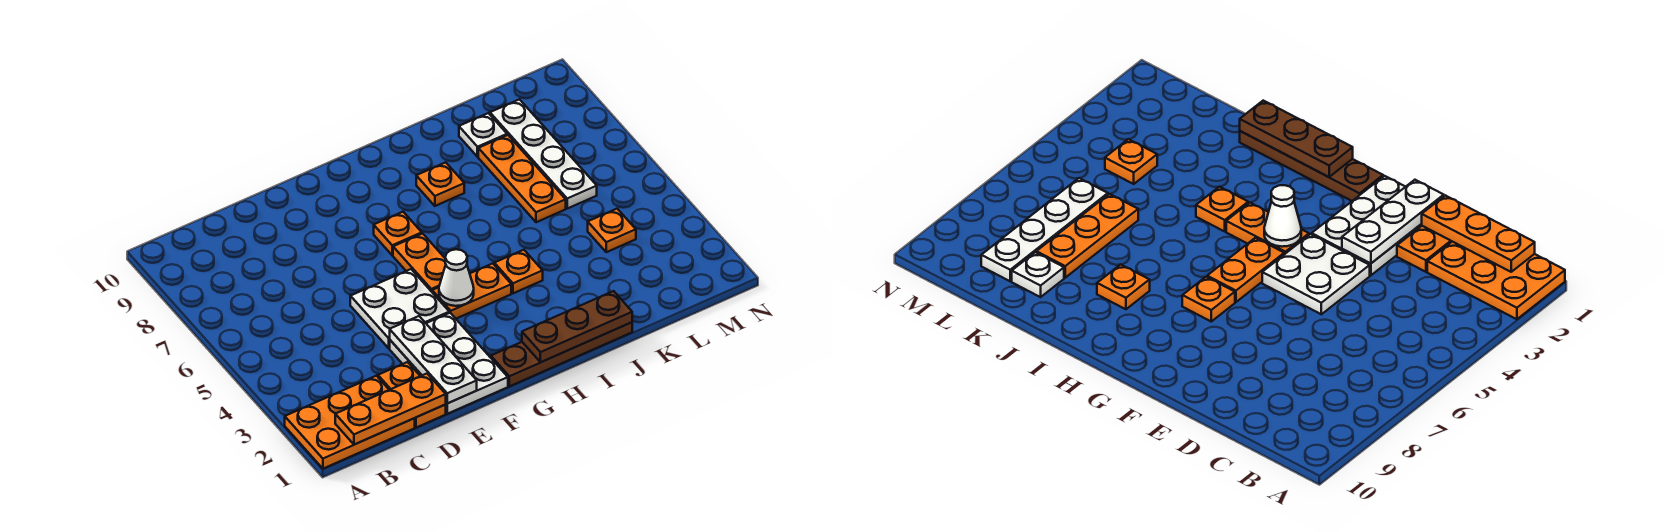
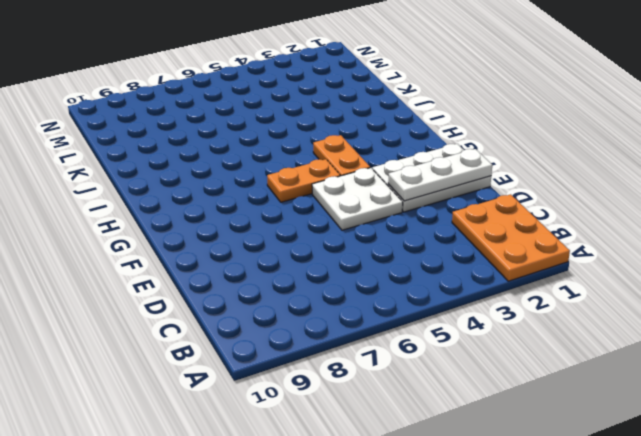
none -> orange plate D1:D2 level 1
none -> brown plate G1:J1 level 1
none -> orange plate G7 level 1

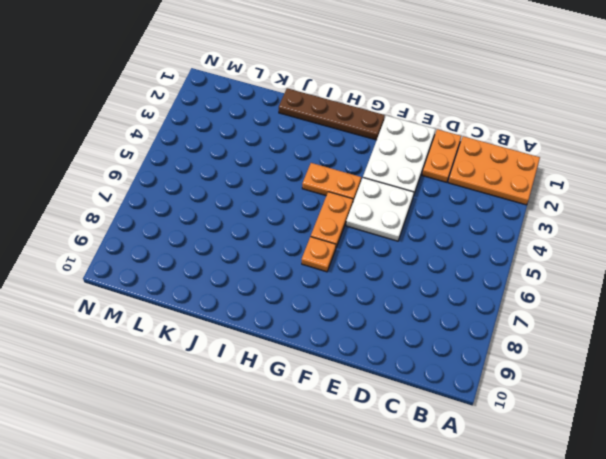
none -> orange plate I4 level 1
none -> orange plate I8 level 1
none -> orange plate K6:K8 level 1

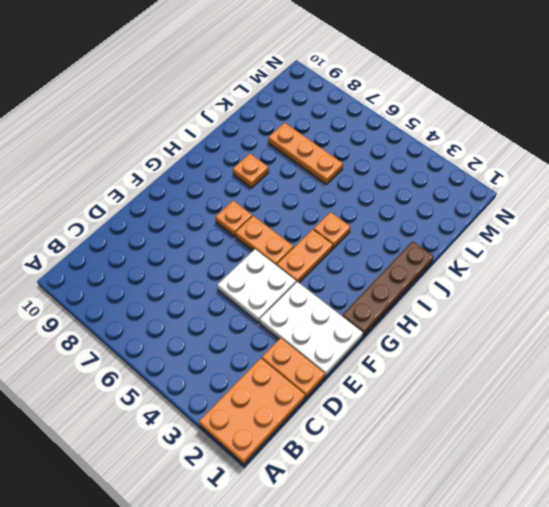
none -> white plate K9 level 1
none -> orange plate L4 level 1
none -> white plate L6:L9 level 1

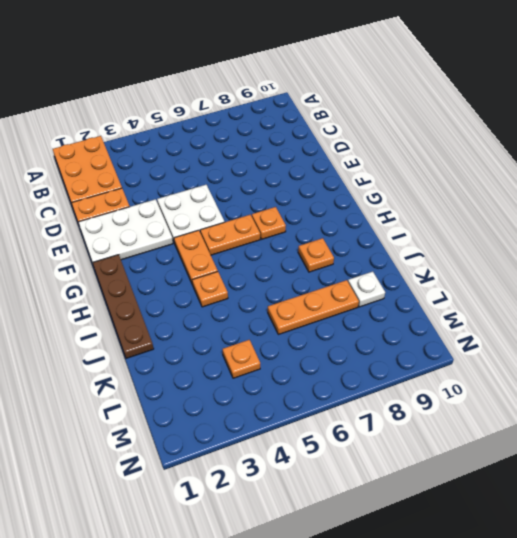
none -> white plate L6:L9 level 1
none -> orange plate B1:D1 level 2
none -> white plate E1:E3 level 2

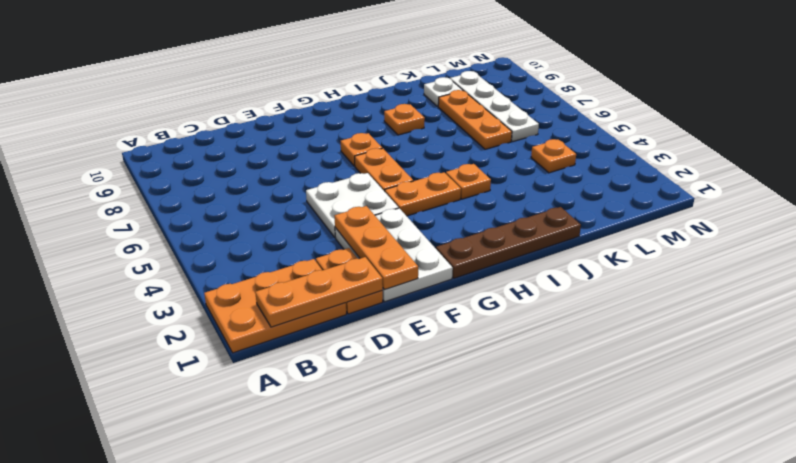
orange plate E1:E3 level 2 -> white plate E1:E3 level 2
none -> white cone G4 level 2
none -> brown plate H1:J1 level 2

